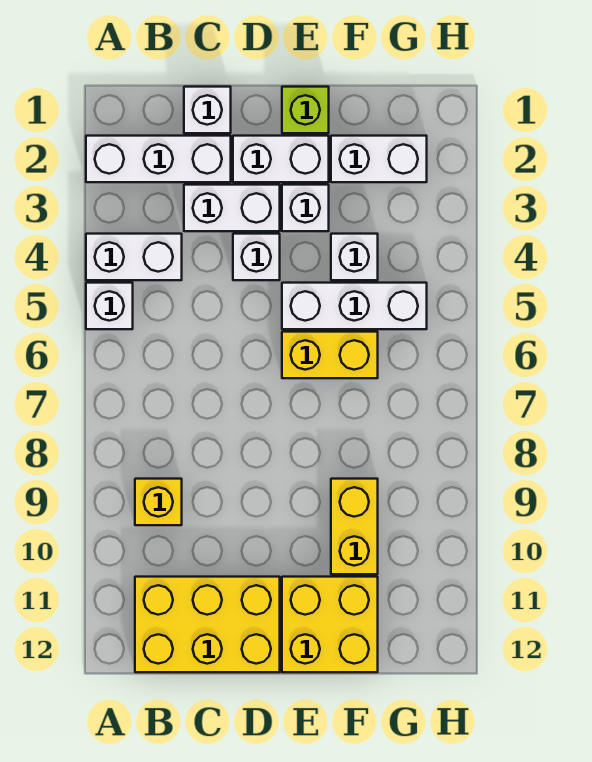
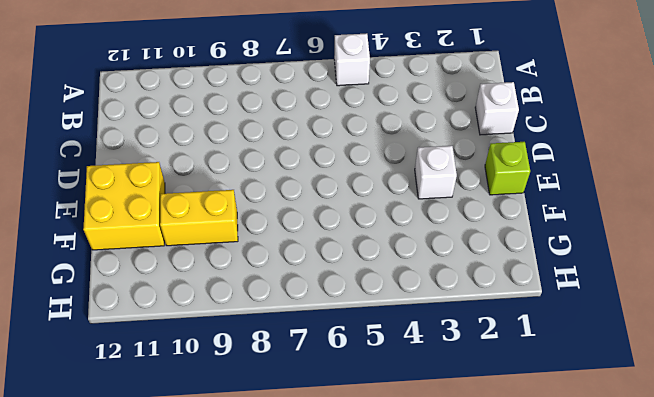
none -> white brick A2:C2 level 1
none -> white brick A4:B4 level 1
none -> yellow brick B9 level 1

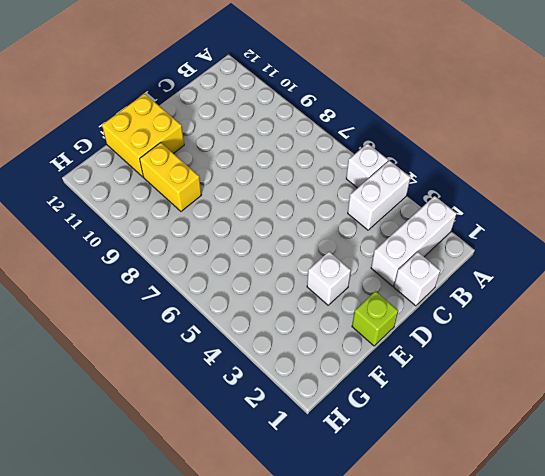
none -> yellow brick B9 level 1
none -> yellow brick B11:D12 level 1
none -> white brick C3:D3 level 1

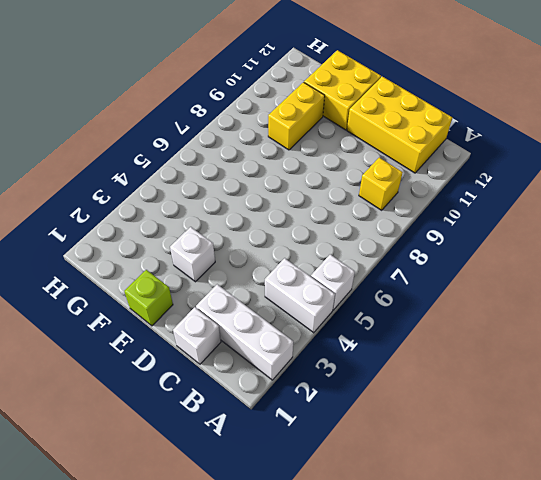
none -> white brick C3:D3 level 1
none -> white brick D2:E2 level 1
none -> white brick D4 level 1

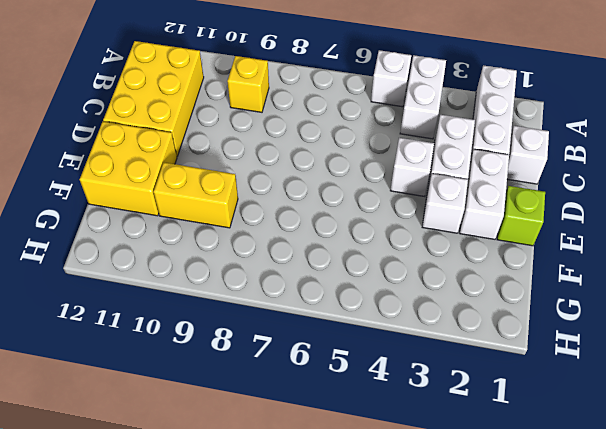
none -> white brick E5:G5 level 1
none -> yellow brick E6:F6 level 1
none -> white brick F2:G2 level 1

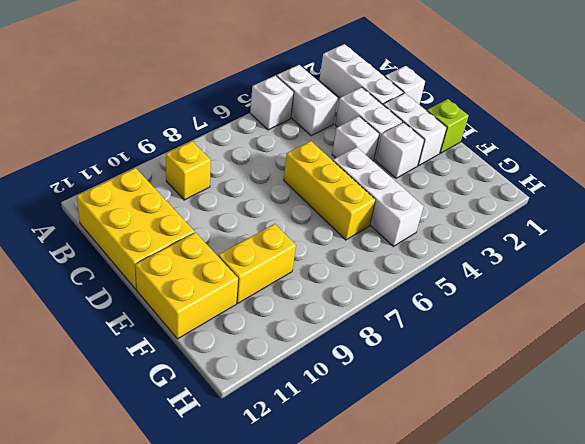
yellow brick D6:F6 level 1 -> yellow brick E6:F6 level 1
none -> white brick F2:G2 level 1
none -> white brick F4 level 1

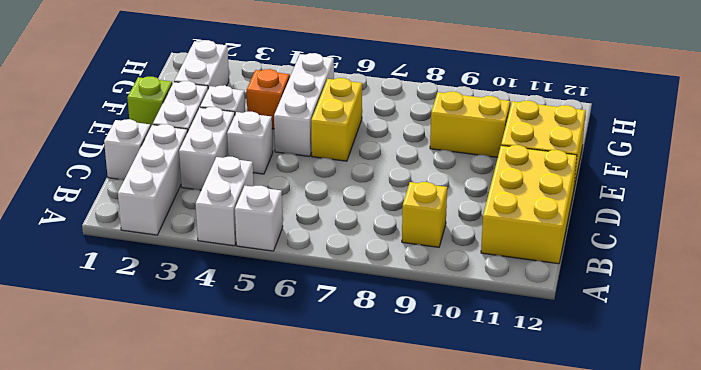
orange brick F4 level 1 -> white brick F4 level 1

